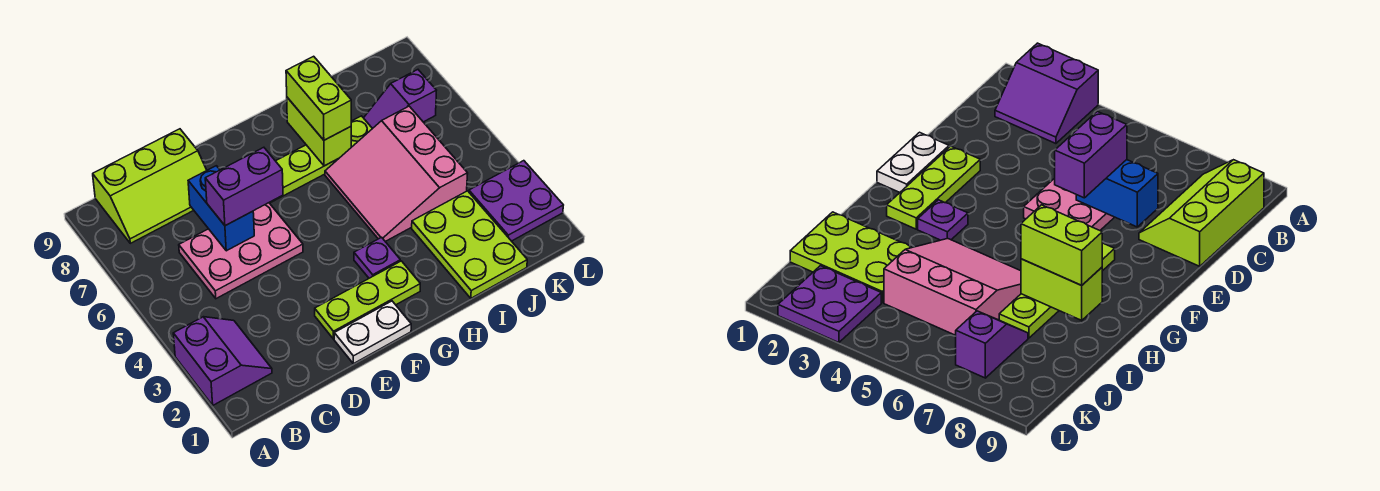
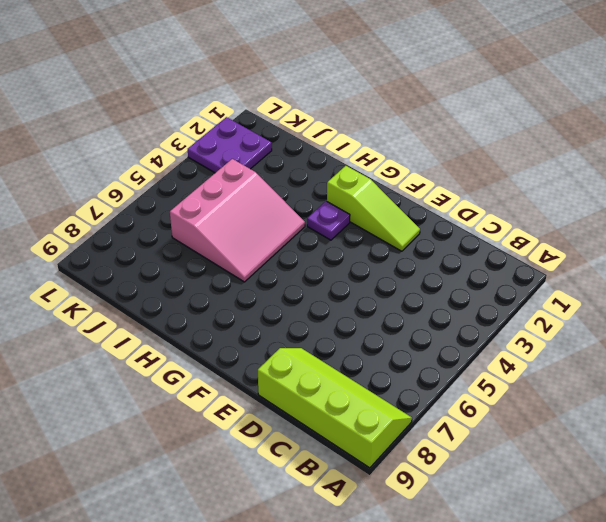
lime slope A8:D9 level 1 top 9 -> lime slope B8:D9 level 1 top 9
lime slope E2:G2 level 1 top G -> lime plate E2:G2 level 1
none -> purple slope A2:B3 level 1 top A
none -> pink plate C5:E6 level 1
none -> white plate E1:F1 level 1

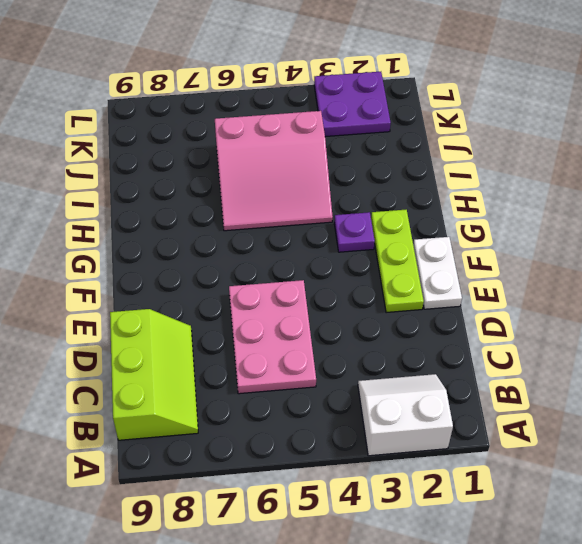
white slope A2:B3 level 1 top A -> purple slope A2:B3 level 1 top A
none -> lime plate F7:I7 level 1
none -> lime plate I1:J3 level 1
none -> purple slope J7:K7 level 1 top K

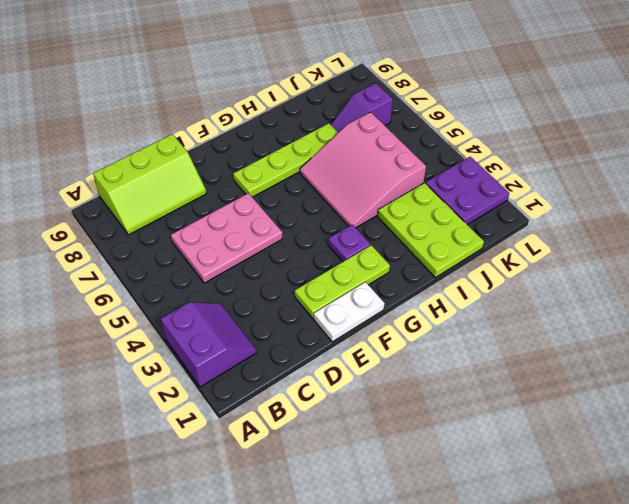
none -> blue brick D6:D7 level 2
none -> lime brick H7:H8 level 2
none -> purple brick D6:E6 level 3

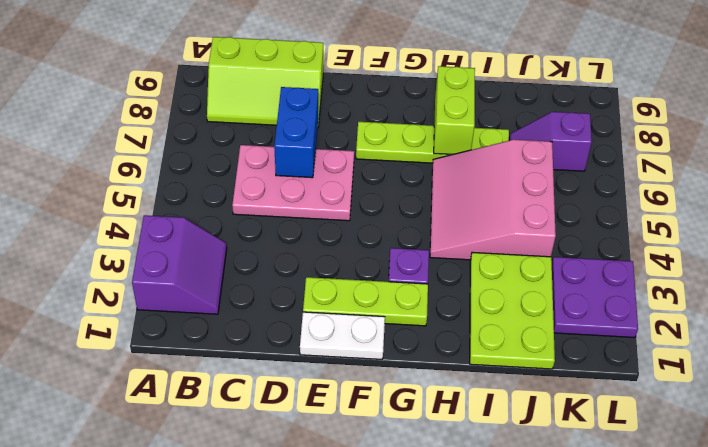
none -> purple brick D6:E6 level 3
none -> lime brick H7:H8 level 3

